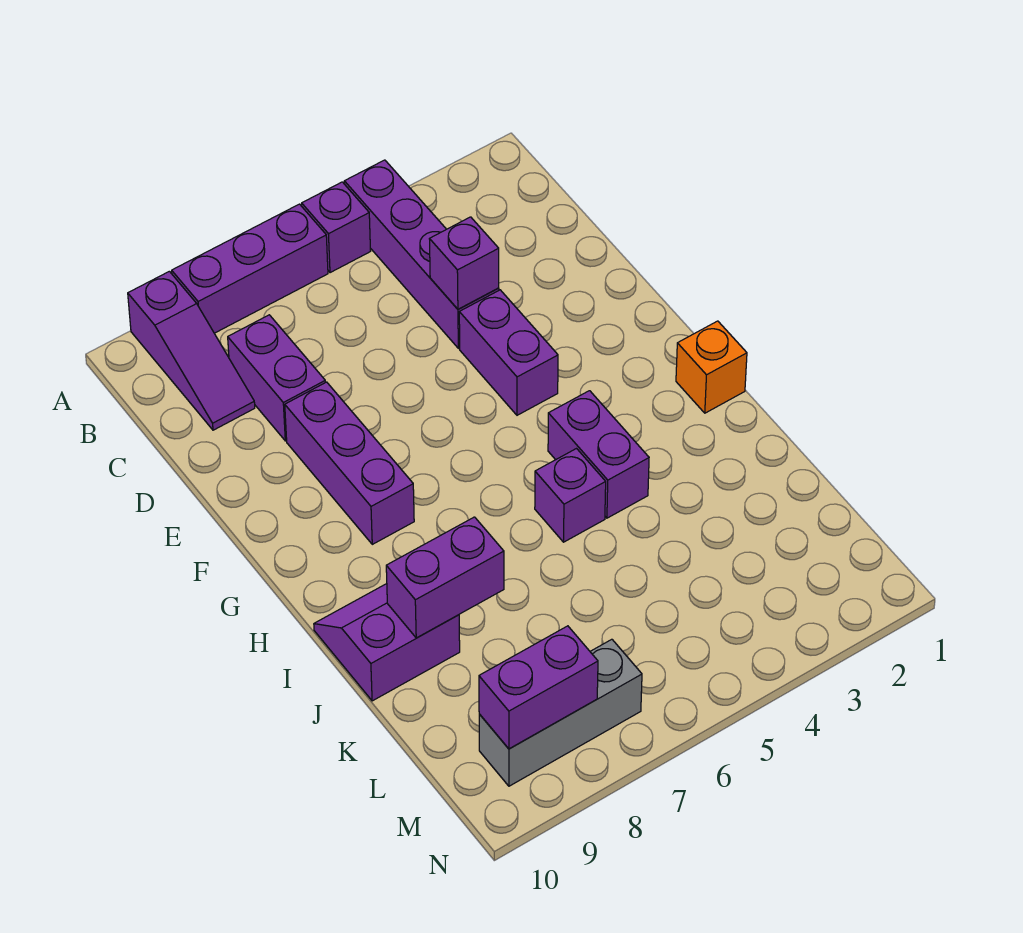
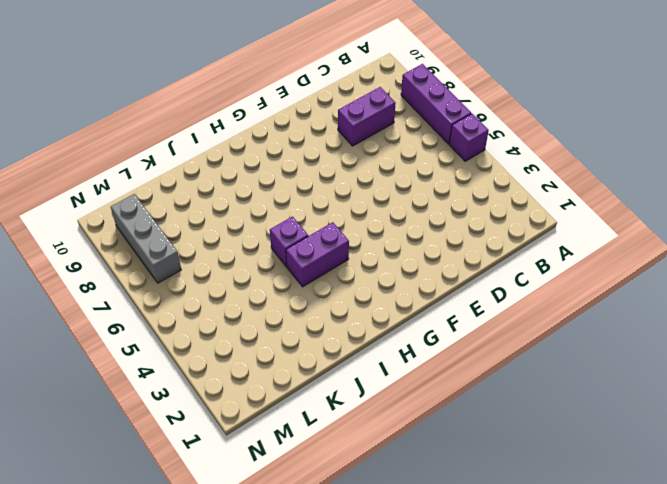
none -> purple brick A4:D4 level 1
none -> purple slope A9:C9 level 1 top A
none -> purple brick E4:F4 level 1

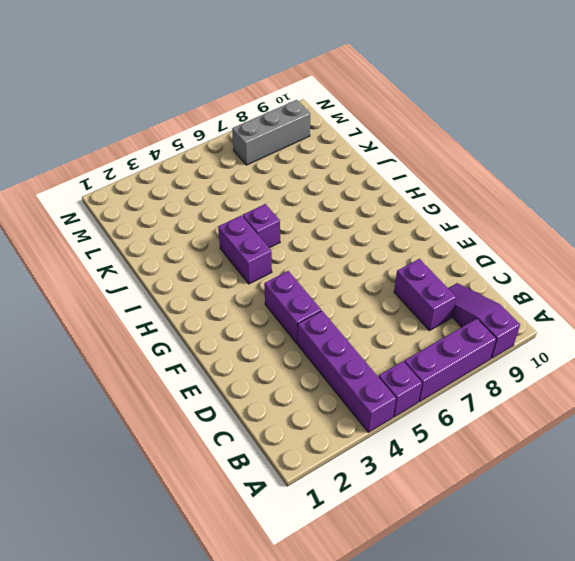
none -> purple brick E8:G8 level 1
none -> orange brick H1 level 1
none -> purple slope I9:J10 level 1 top J

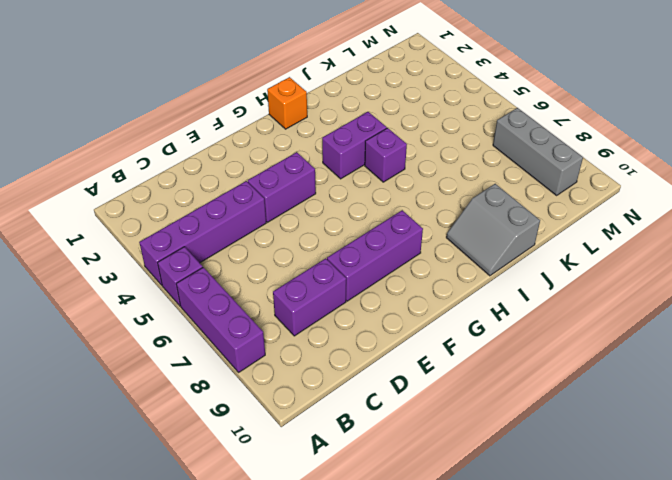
grey slope I9:J10 level 1 top J -> purple slope I9:J10 level 1 top J
none -> purple slope A9:C9 level 1 top A
none -> purple brick D4 level 2
none -> purple brick J8:J9 level 2

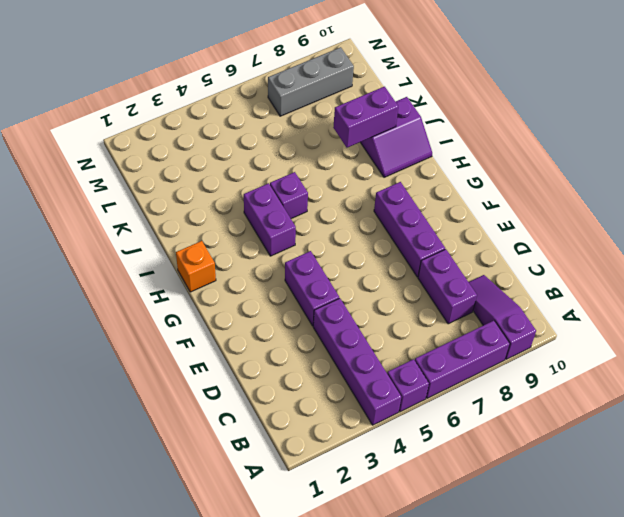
none -> purple brick D4 level 2
none -> purple brick M8:M9 level 2

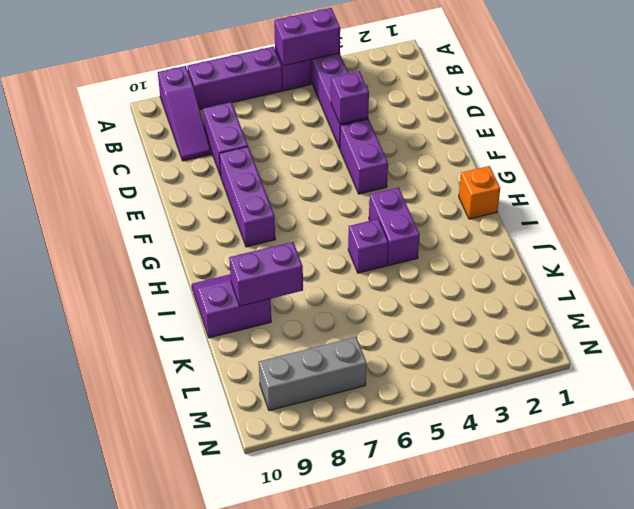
purple brick A4:A5 level 2 -> purple brick M8:M9 level 2

